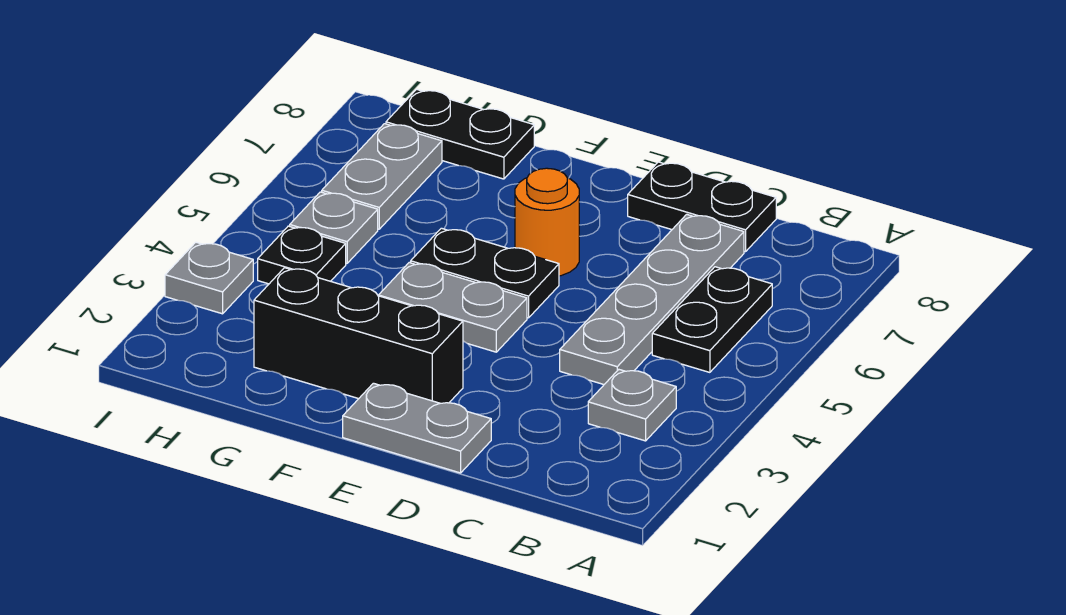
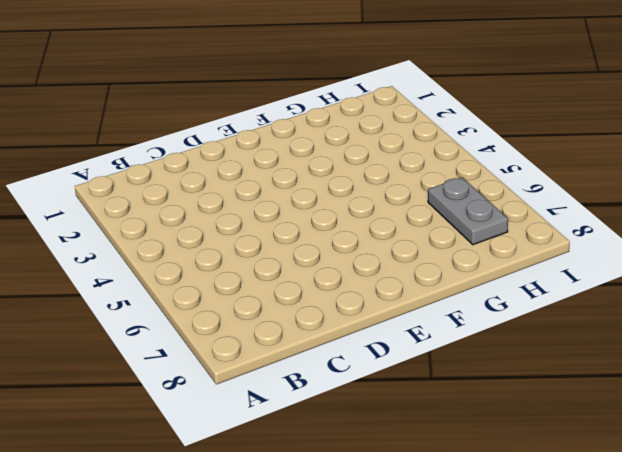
none -> grey plate B3 level 1
none -> black plate B5:B6 level 1
none -> grey plate C4:C7 level 1

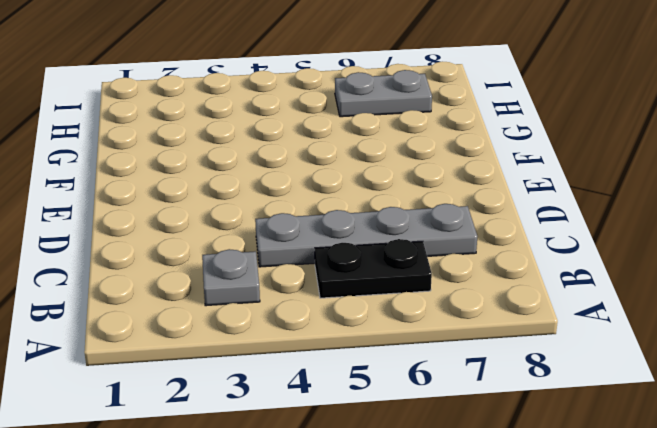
none -> black plate C8:D8 level 1
none -> grey plate D1:E1 level 1
none -> black brick E2:G2 level 1

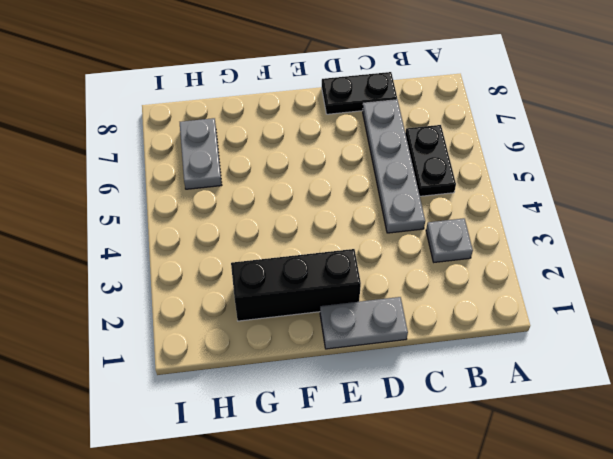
none -> grey plate E4:F4 level 1
none -> black plate E5:F5 level 1
none -> orange round brick E6 level 1

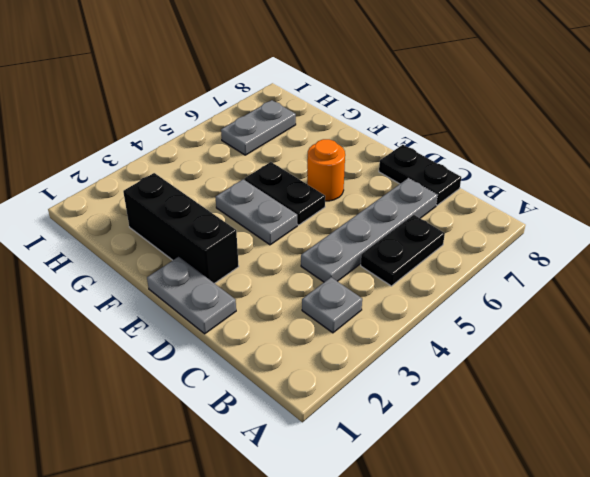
none -> black plate G8:H8 level 1
none -> black plate H4 level 1
none -> grey plate H5 level 1

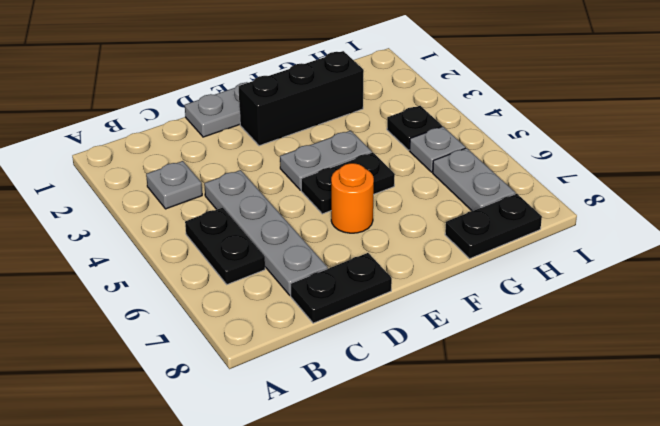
none -> grey plate I3 level 1

